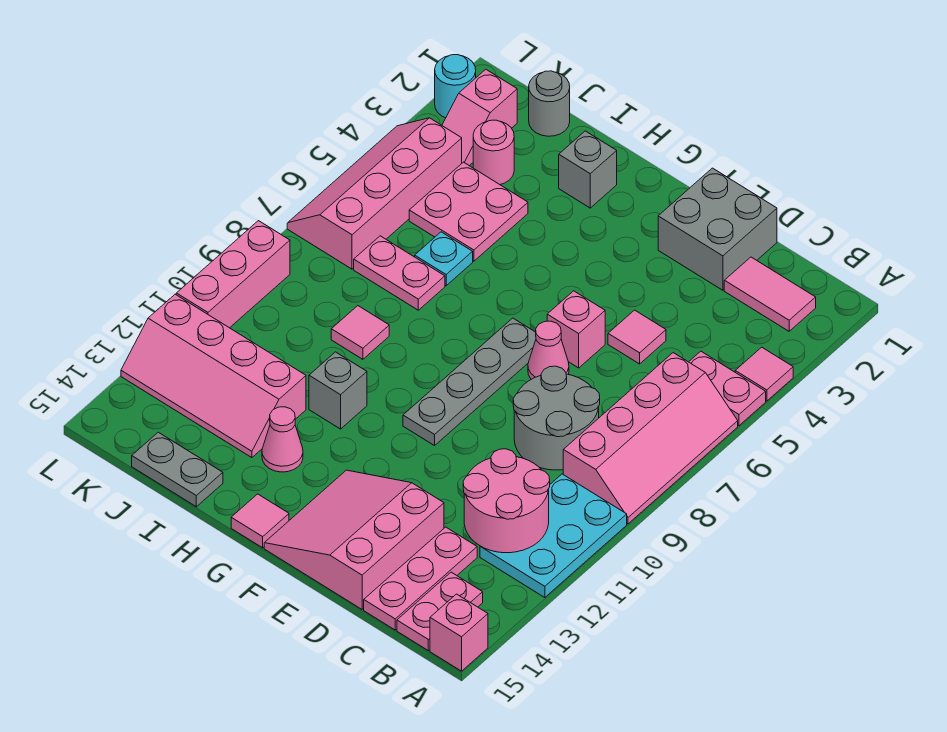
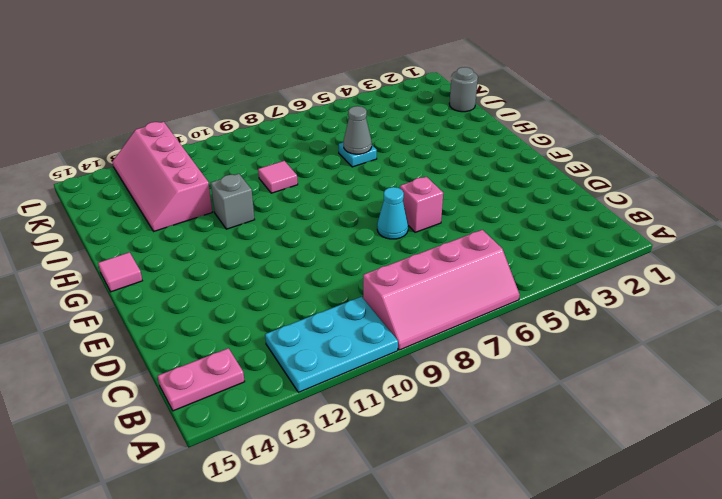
cyan cone E7 level 1 -> pink cone E7 level 1
grey cone I6 level 2 -> none
none -> pink tile A4 level 1
none -> pink plate A5:B5 level 1
none -> pink brick A15 level 1
none -> pink tile B2:C2 level 1

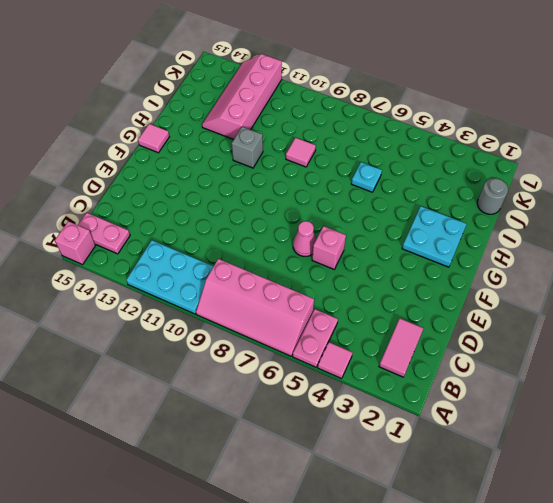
cyan plate G2:H3 level 1 -> grey brick H2 level 1
none -> grey round brick C8:D9 level 1
none -> pink plate C13:C15 level 1
none -> grey brick D1:E2 level 1
none -> pink tile D5 level 1

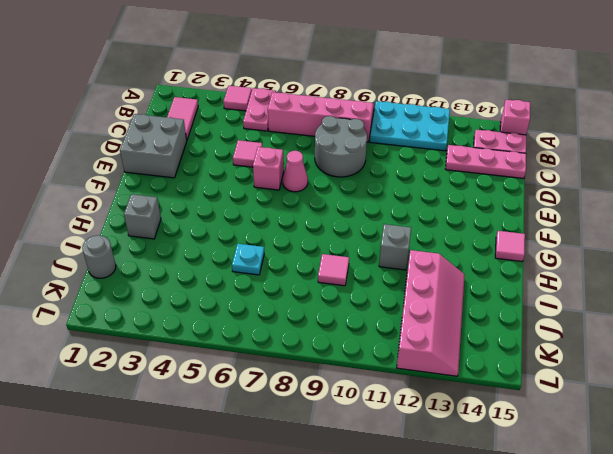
none -> pink slope D13:F15 level 1 top D
none -> grey plate F7:F10 level 1
none -> pink cone H13 level 1
none -> pink plate I4:J5 level 1

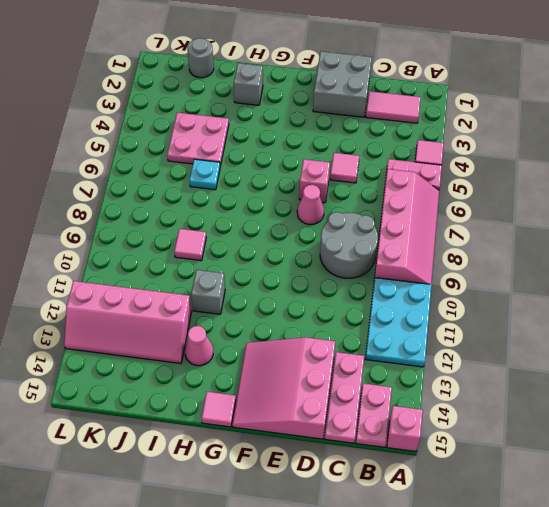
none -> grey plate F7:F10 level 1
none -> pink plate I7:J7 level 1
none -> grey plate I15:J15 level 1
none -> pink round brick J3 level 1

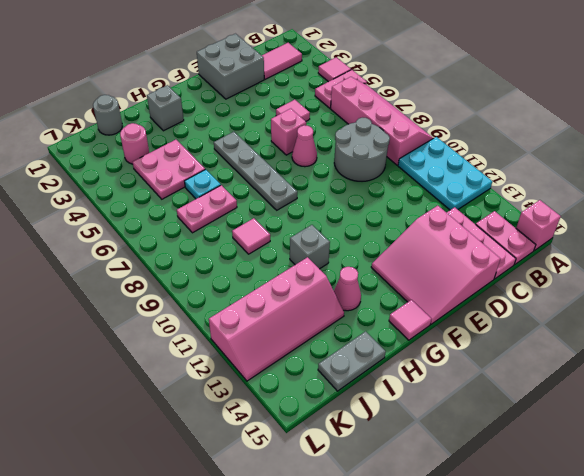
grey plate G5:G8 level 1 -> grey plate F7:F10 level 1
none -> pink slope K2:K3 level 1 top 2
none -> pink slope K4:L7 level 1 top K
none -> cyan round brick L2 level 1
none -> pink brick L9:L11 level 1

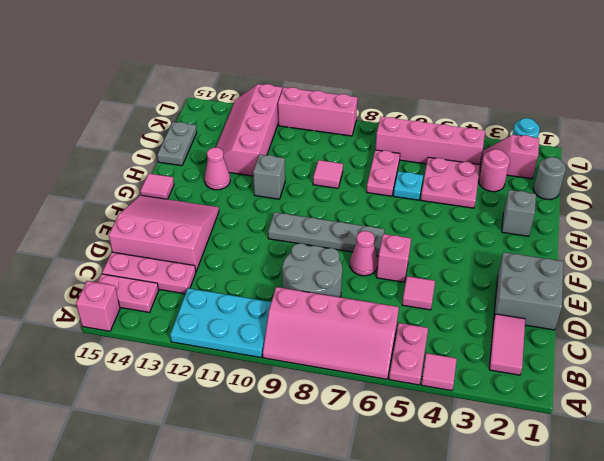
none -> pink round brick B11:C12 level 2

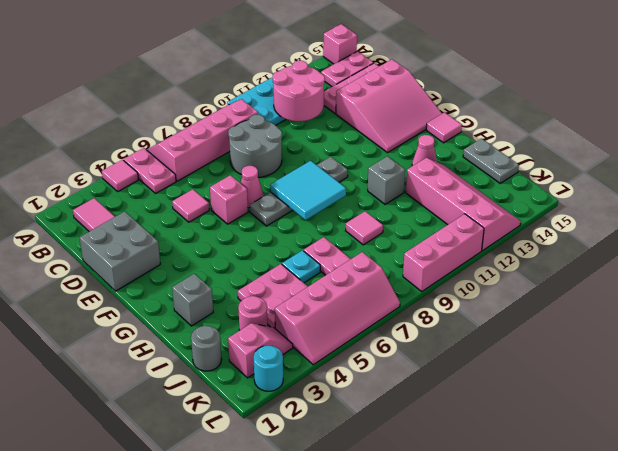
cyan tile F8:G9 level 2 -> none

